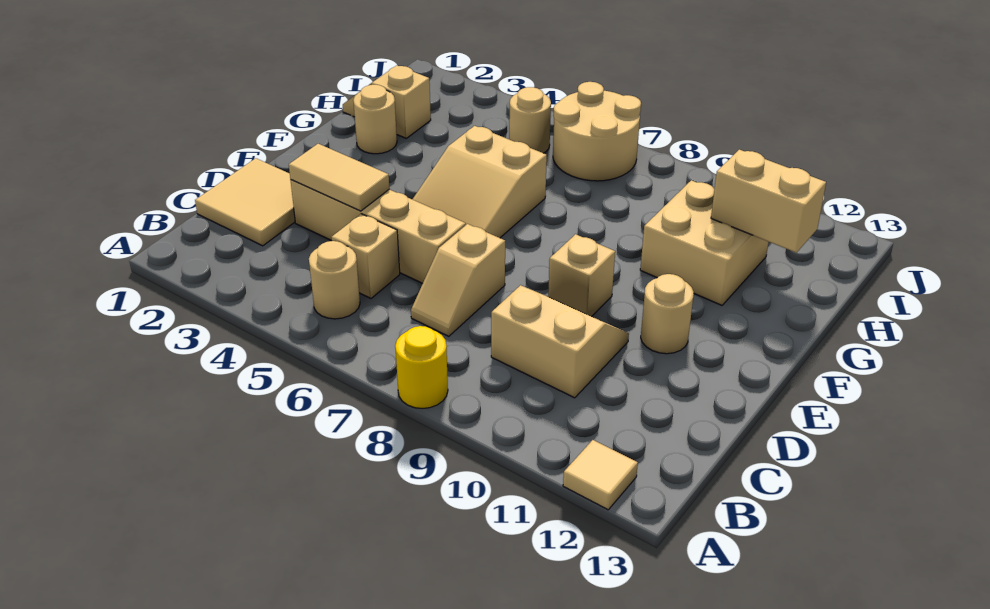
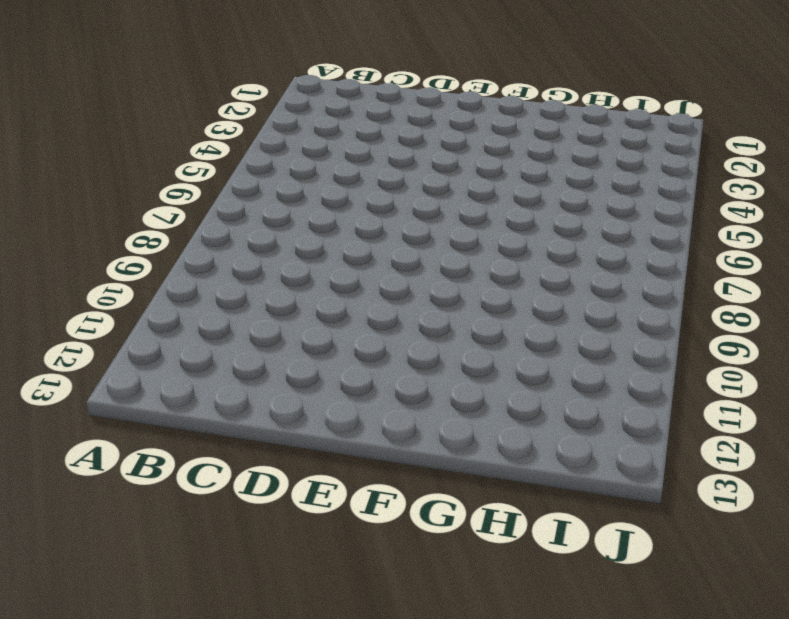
none -> yellow round brick A8 level 1
none -> tan tile A12 level 1
none -> tan round brick B5 level 1

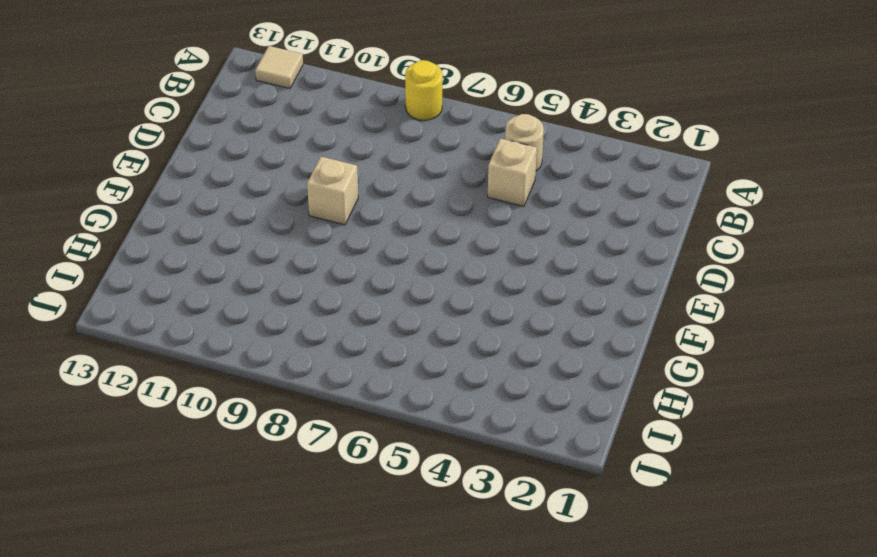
none -> tan tile C1:D2 level 1
none -> tan slope C7:D7 level 1 top D
none -> tan slope C9:D10 level 1 top C

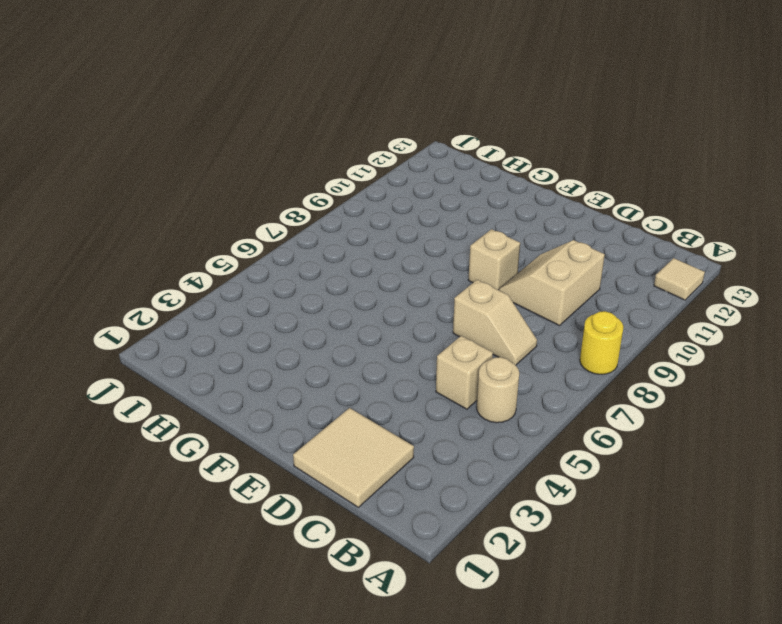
none -> tan brick D3:D6 level 1
none -> tan slope E5:G6 level 1 top G
none -> tan round brick E11 level 1

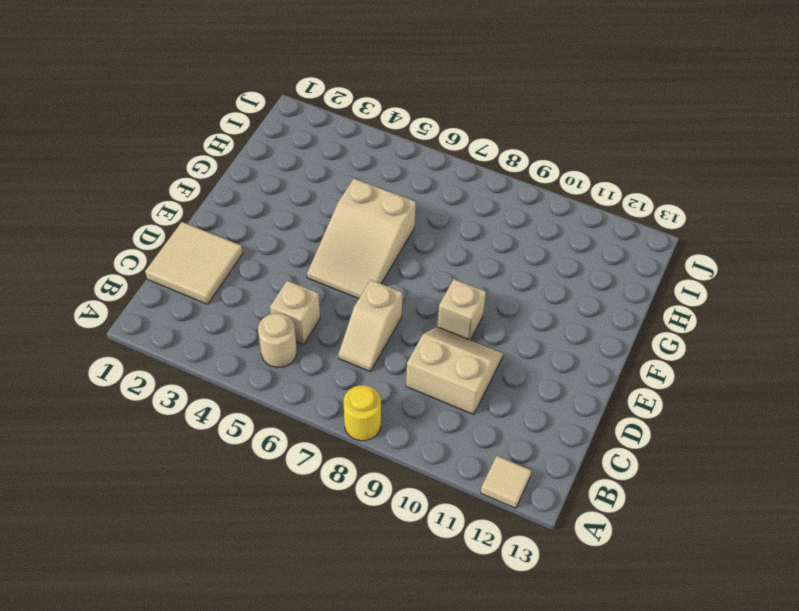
none -> tan brick D3:D6 level 1
none -> tan round brick E11 level 1
none -> tan round brick G2 level 1

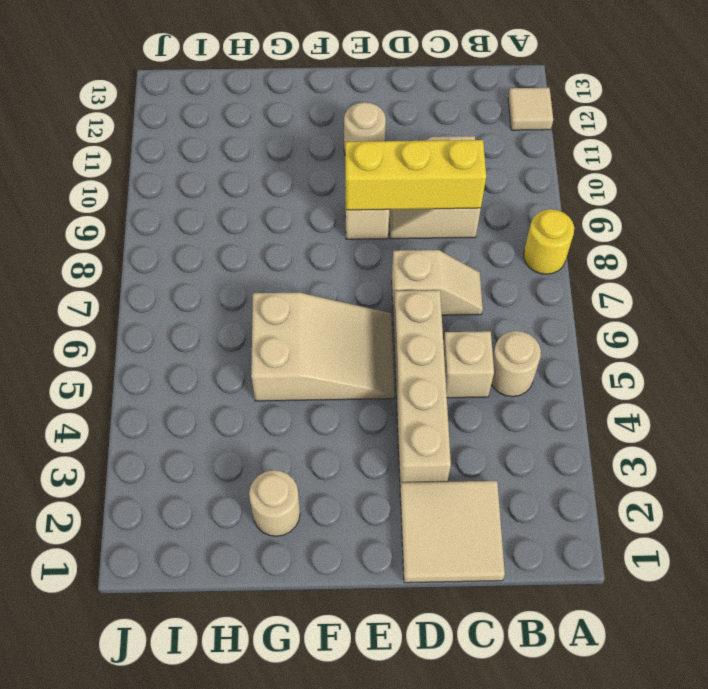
yellow brick C9:E9 level 2 -> none
none -> tan brick G10:H11 level 1
none -> tan slope H1:H2 level 1 top 2
none -> tan round brick I5 level 1

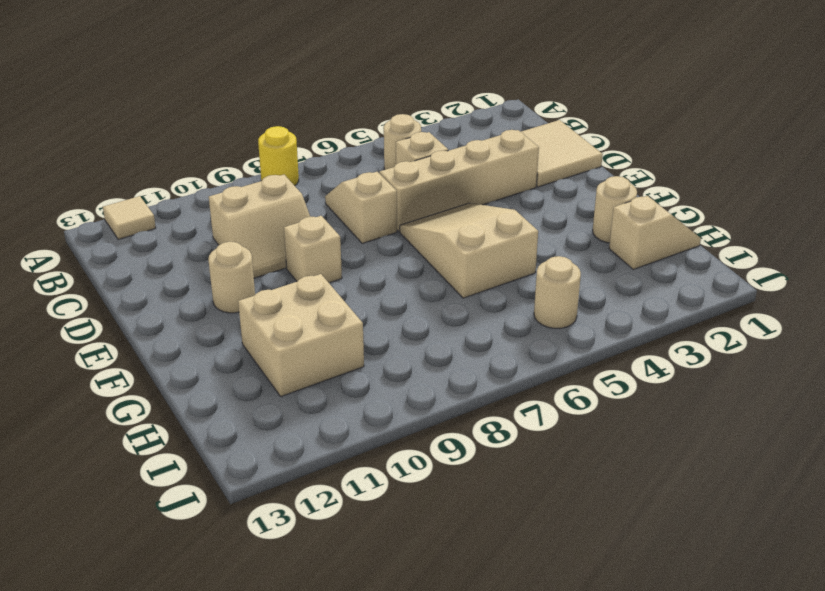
none -> tan round brick I6:J7 level 1
none -> tan tile D3:D4 level 2
none -> tan brick H11:H12 level 2

